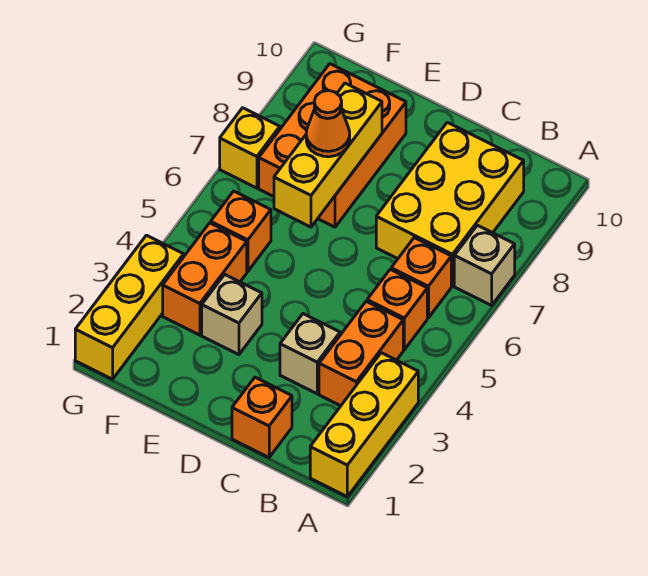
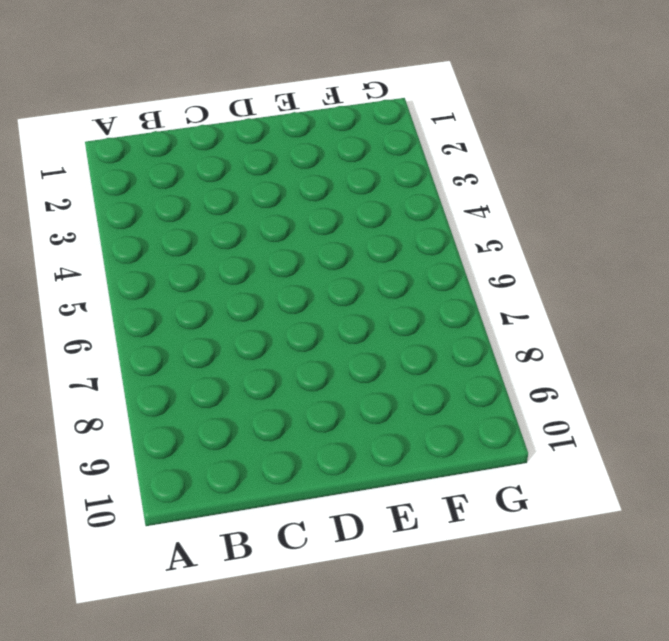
none -> yellow brick A1:A3 level 1
none -> tan brick A7 level 1
none -> orange brick B3:B4 level 1

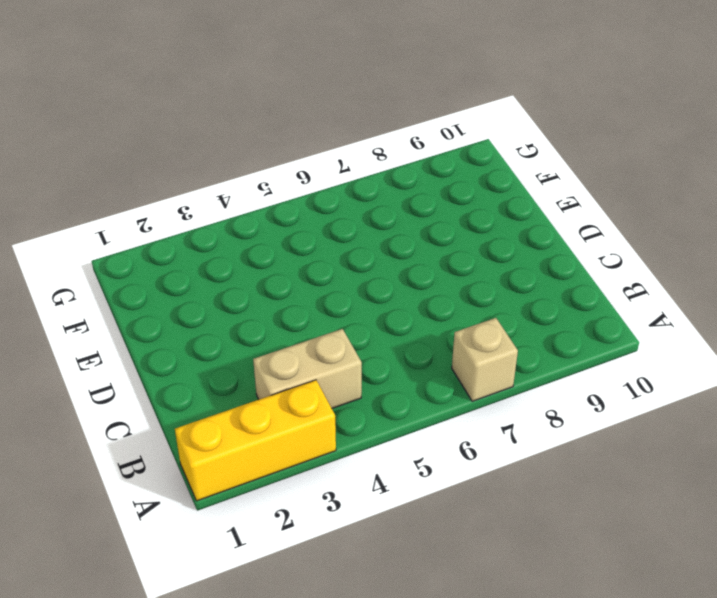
tan brick B3:B4 level 1 -> orange brick B3:B4 level 1
none -> orange brick B5 level 1
none -> orange brick B6 level 1
none -> yellow brick B7:C9 level 1

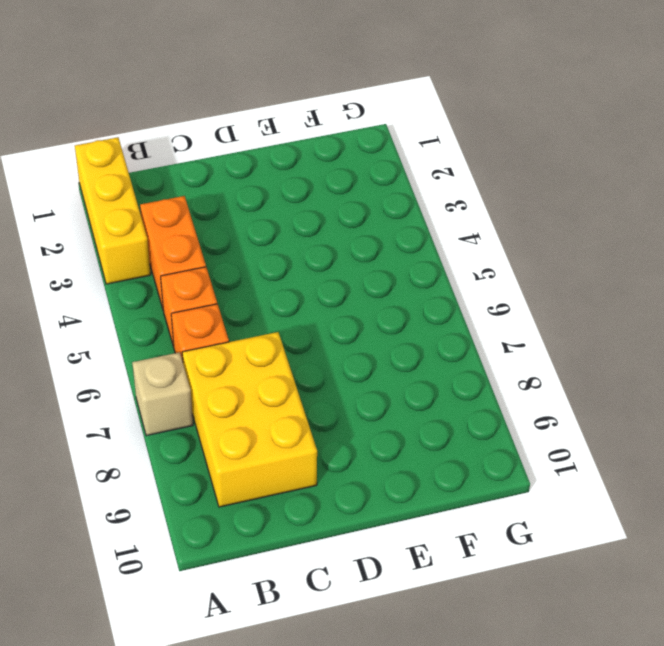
none -> orange brick C1 level 1
none -> tan brick C3 level 1
none -> tan brick E3 level 1

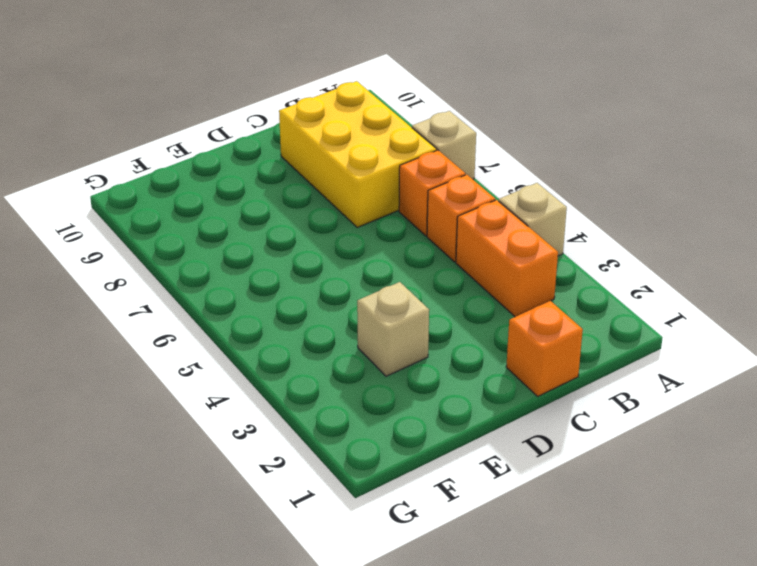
tan brick A4 level 1 -> tan brick C3 level 1
none -> yellow brick A1:A3 level 1
none -> orange brick E7:F9 level 1
none -> orange brick F3:F4 level 1

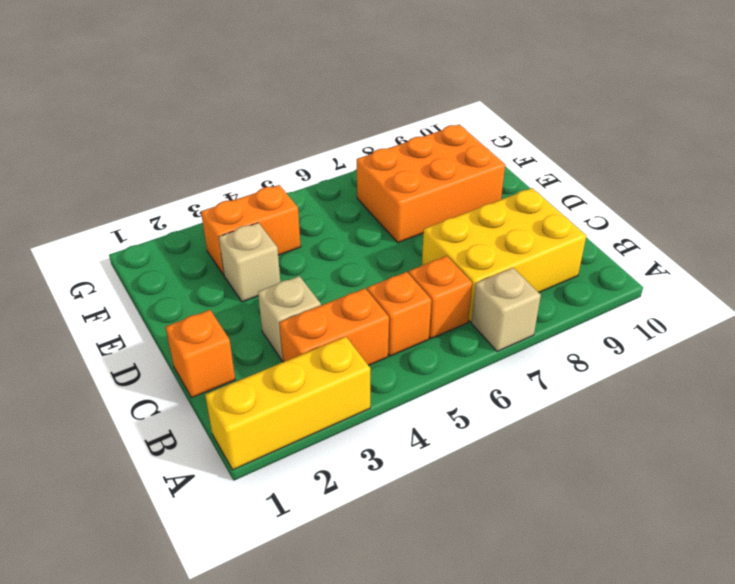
none -> orange brick F5 level 1
none -> yellow brick G1:G3 level 1
none -> yellow brick G7 level 1

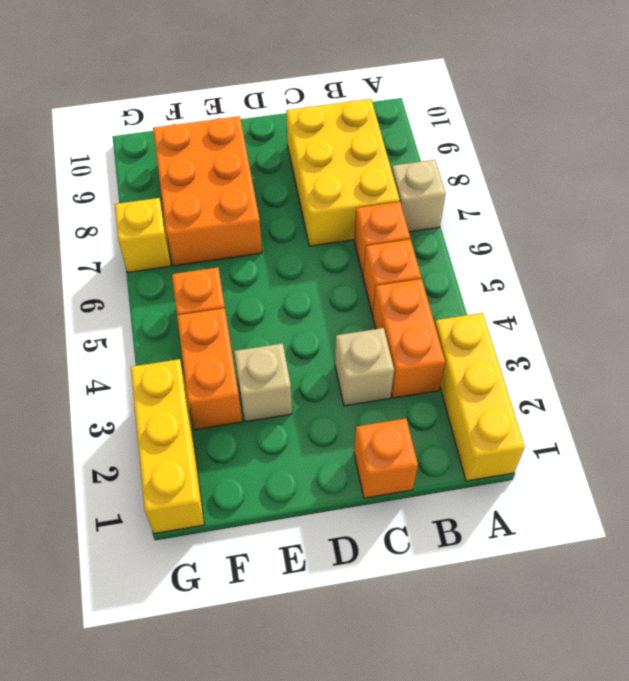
none -> yellow brick E6:E8 level 2
none -> orange cone E7 level 3

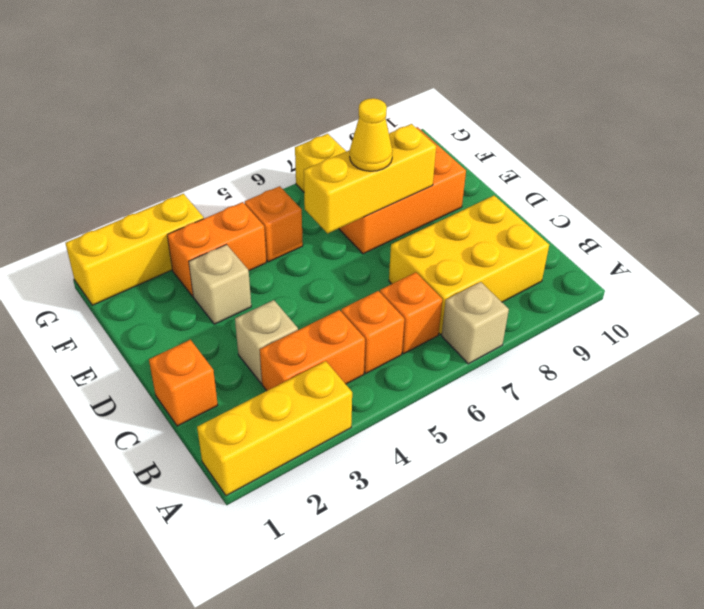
yellow cone E7 level 3 -> orange cone E7 level 3

